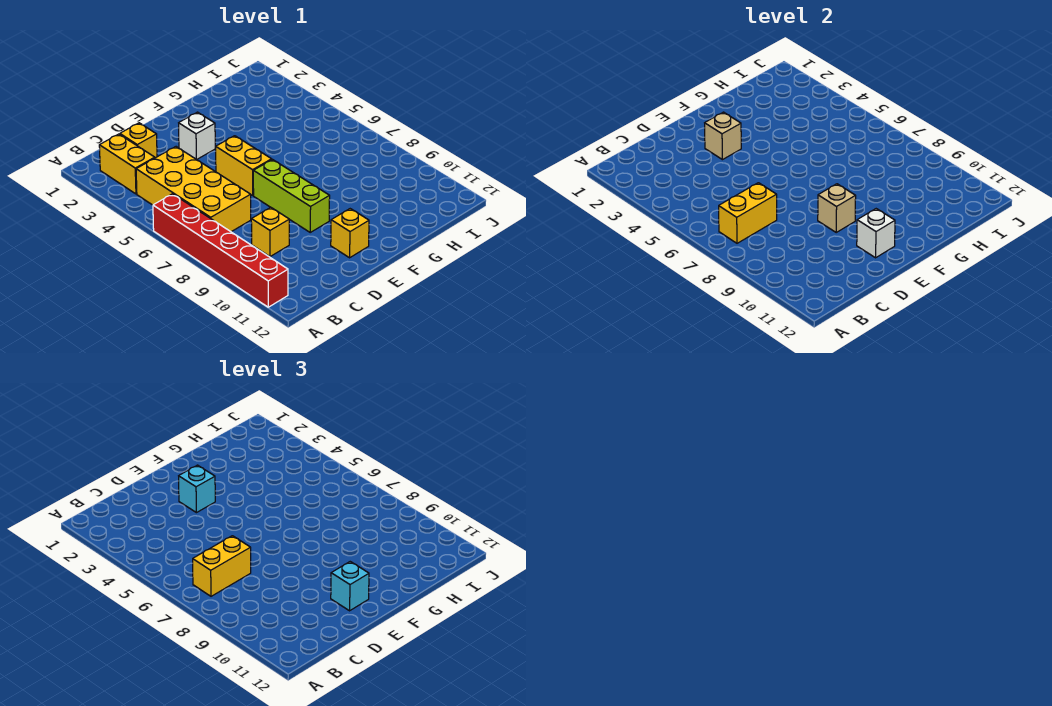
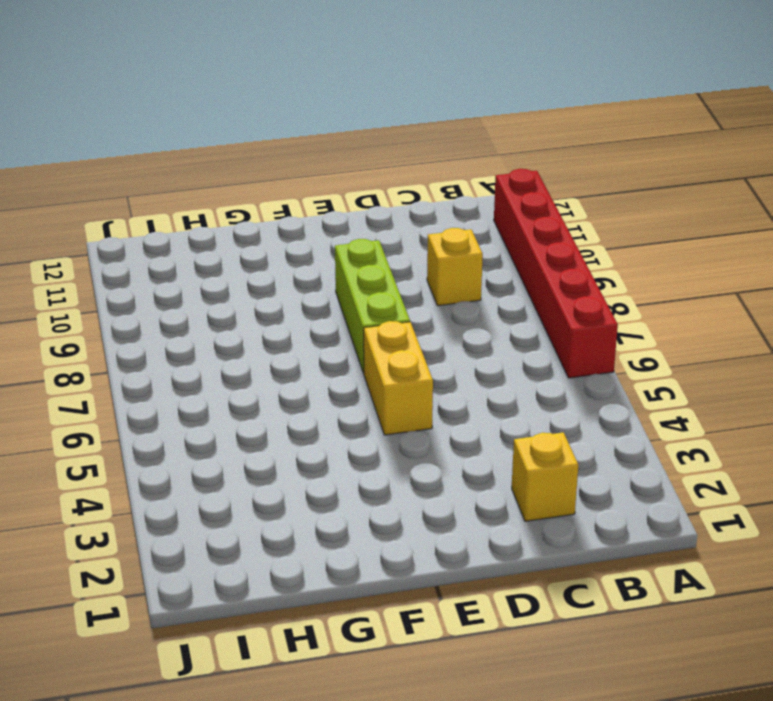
none -> yellow brick B2:B3 level 1
none -> yellow brick B4:C7 level 1
none -> white brick E3 level 1

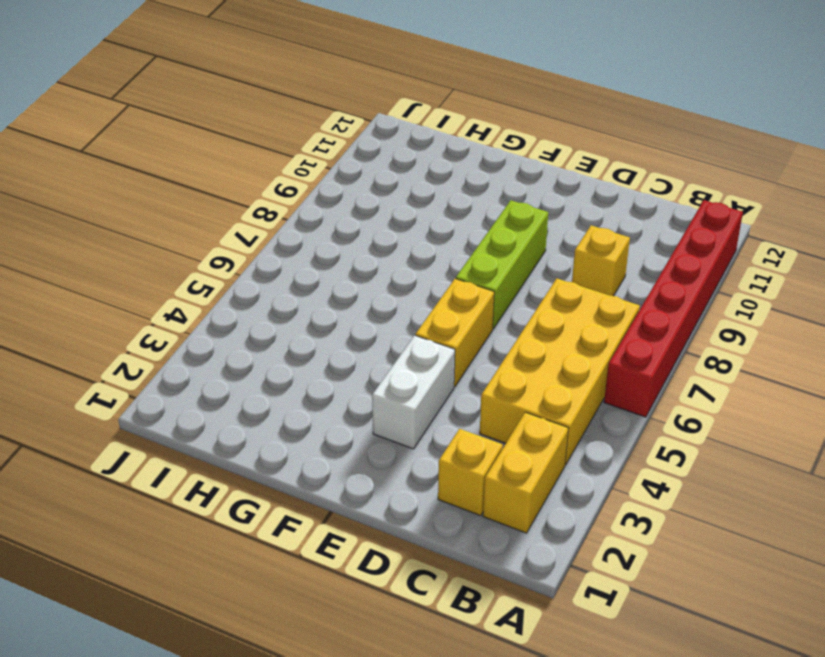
white brick E3:E4 level 1 -> white brick E3 level 1
none -> yellow brick E11 level 1
none -> yellow brick B7:C7 level 2
none -> tan brick E3 level 2

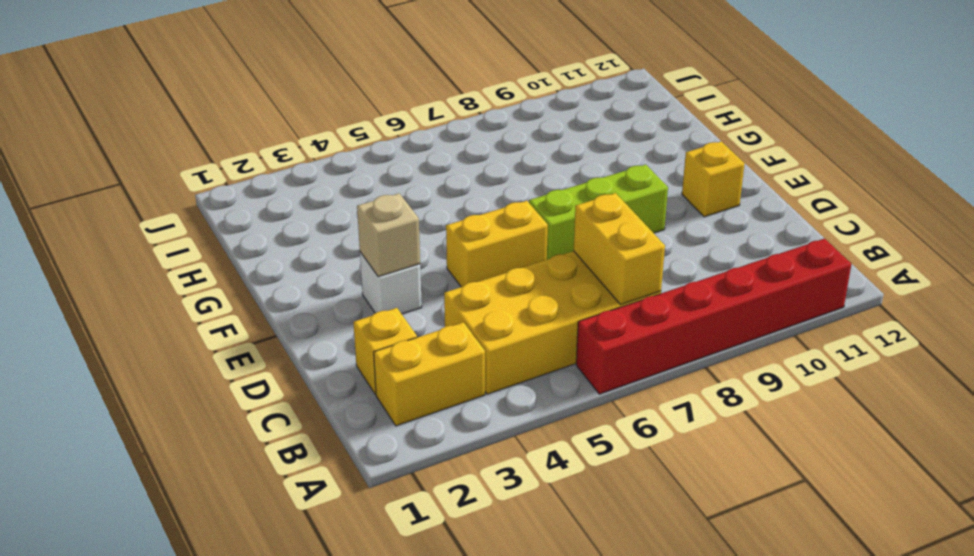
none -> yellow brick C9 level 1
none -> tan brick E9 level 2
none -> white brick E11 level 2

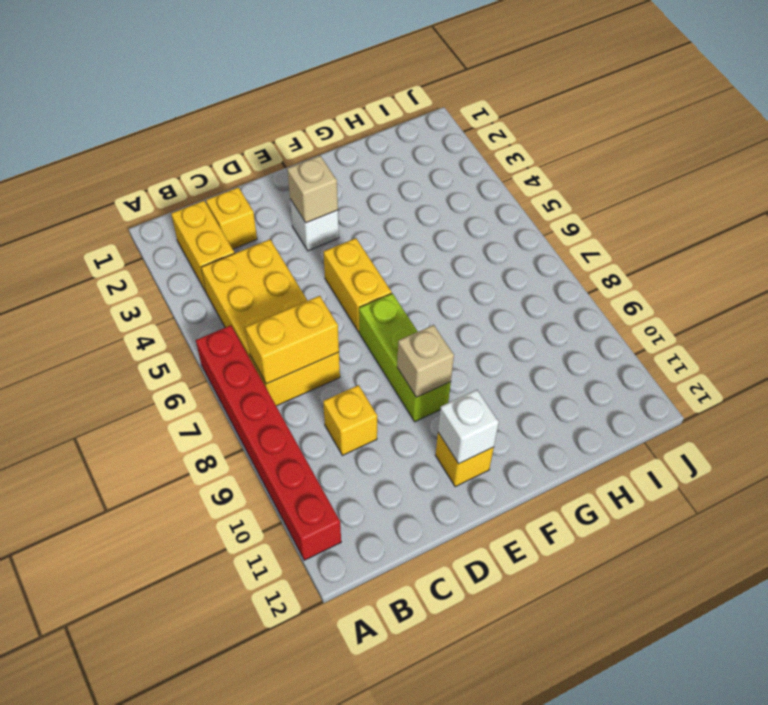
none -> yellow brick B7:C7 level 3
none -> cyan brick E3 level 3
none -> cyan brick E11 level 3

